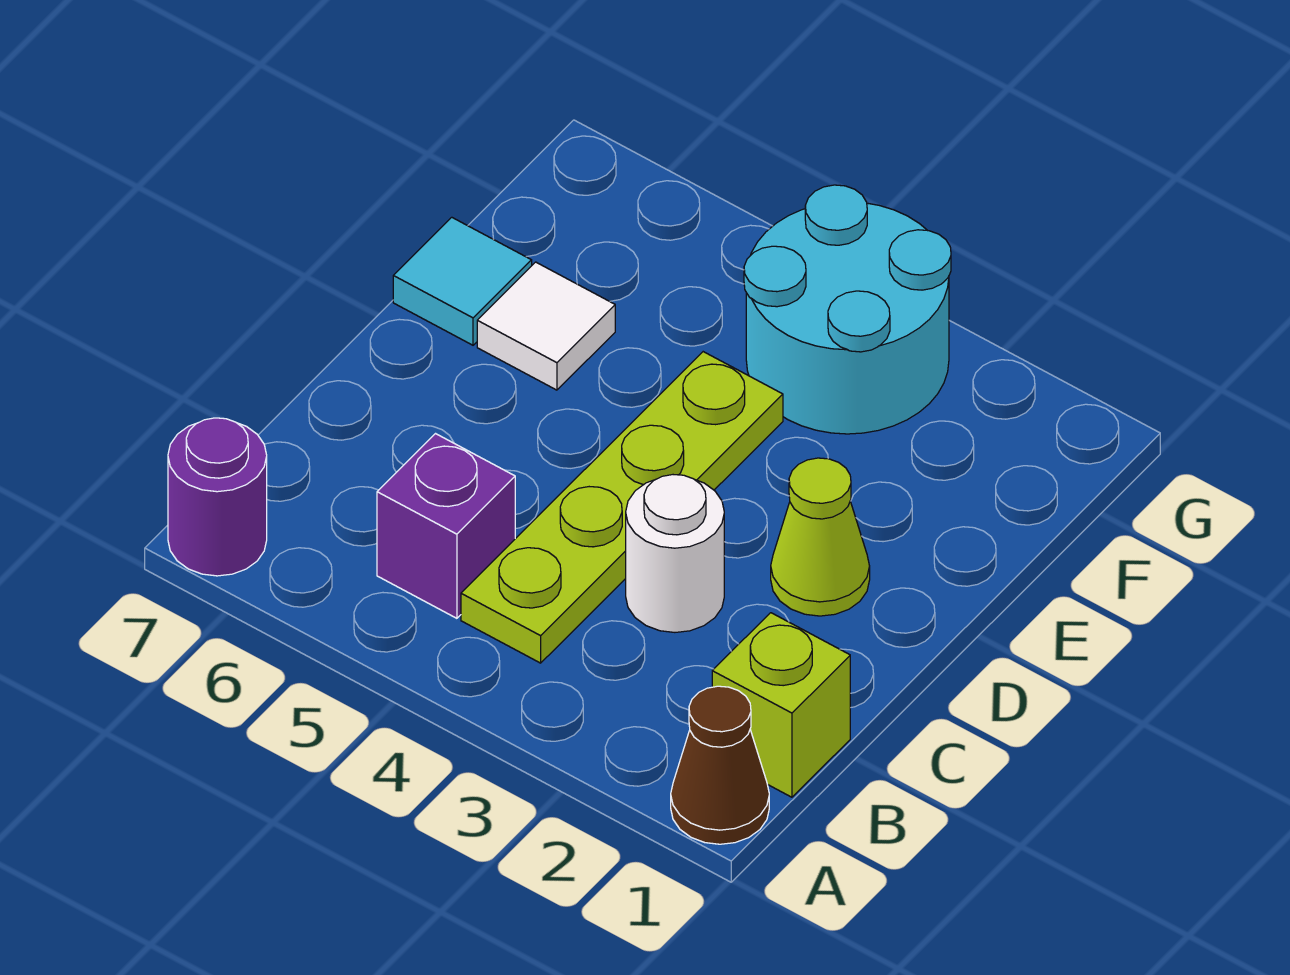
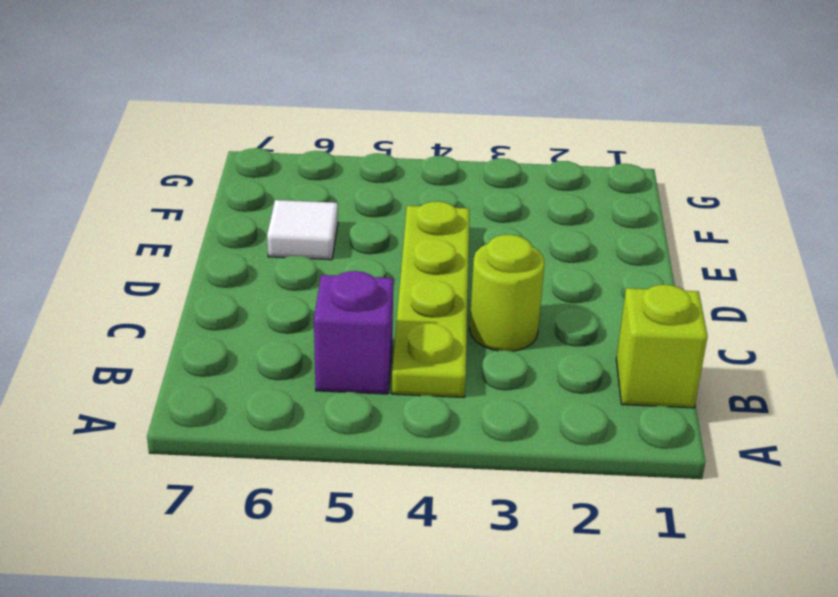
lime round brick C3 level 1 -> white round brick C3 level 1
none -> brown cone A1 level 1
none -> purple round brick A7 level 1

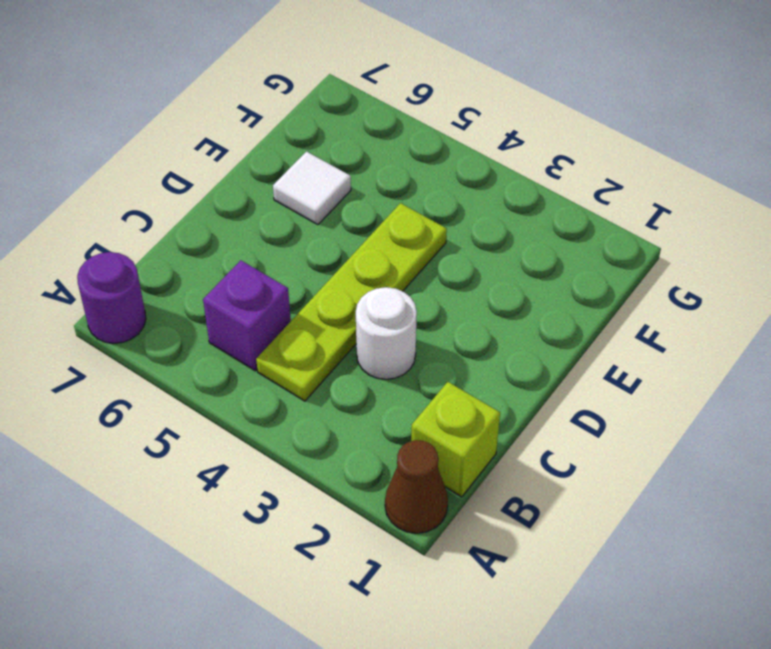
none -> lime cone D2 level 1
none -> cyan tile E7 level 1

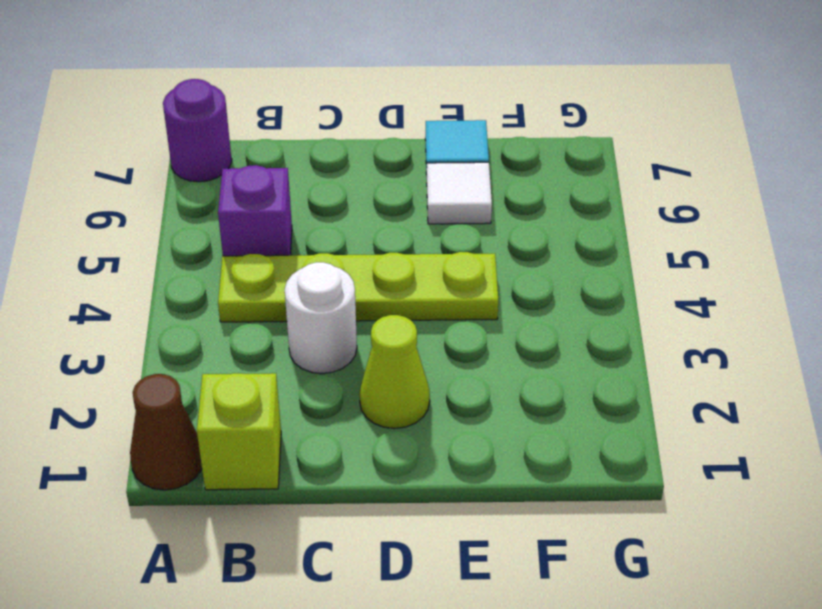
none -> cyan round brick F3:G4 level 1

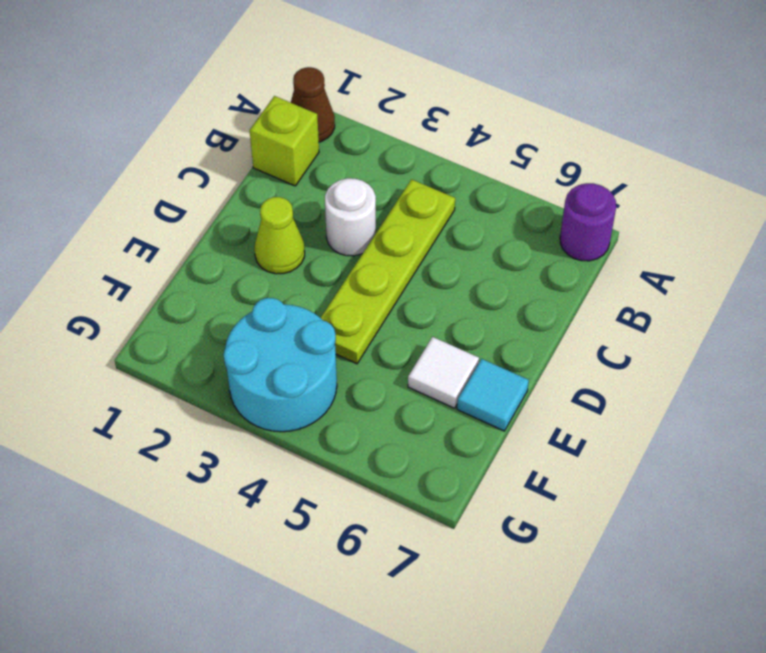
none -> purple brick B5 level 1

